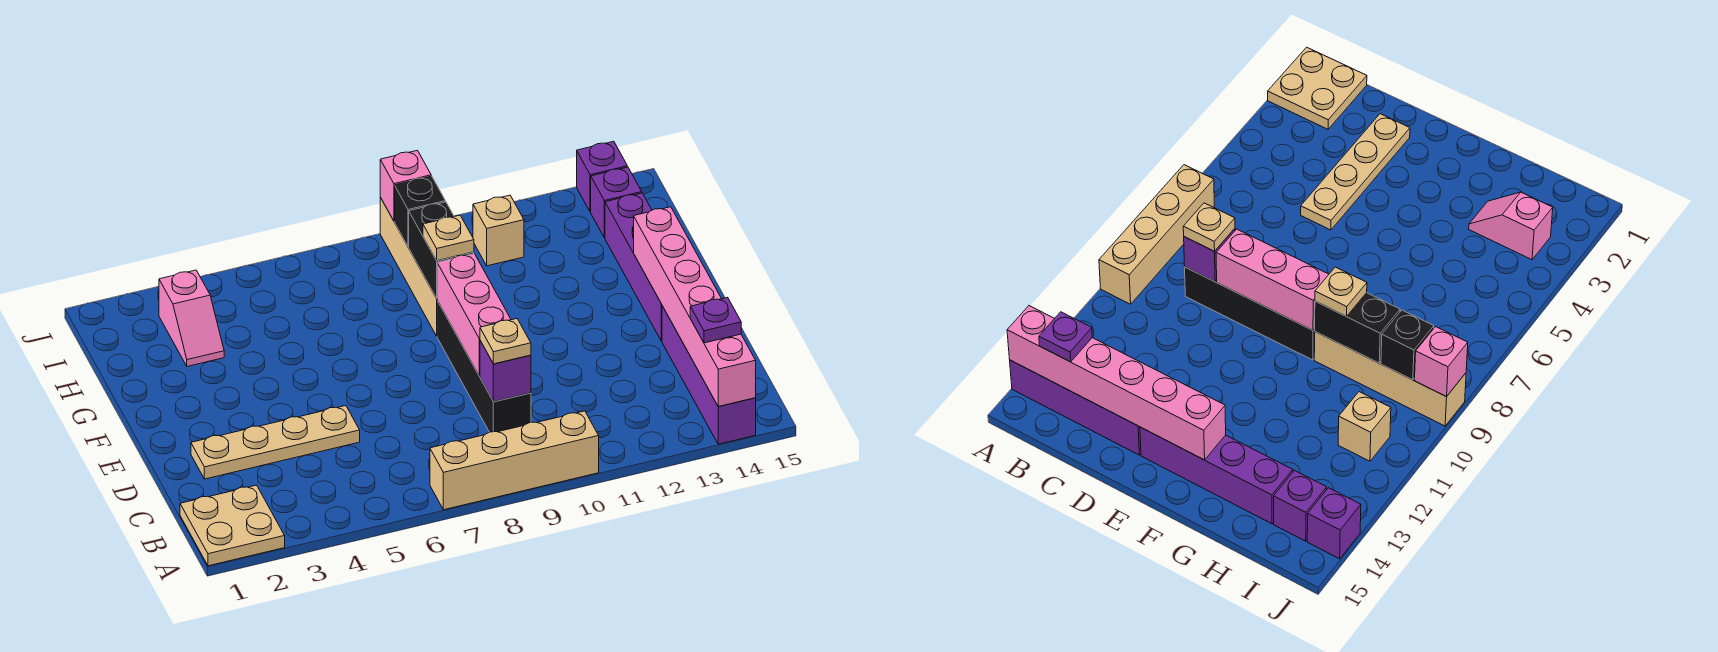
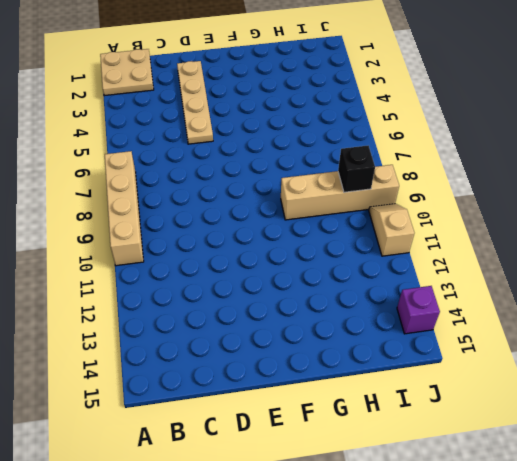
tan slope J10:J11 level 1 top 11 -> none
none -> purple brick A14:D14 level 1
none -> black brick C9:F9 level 1
none -> purple brick E14:H14 level 1

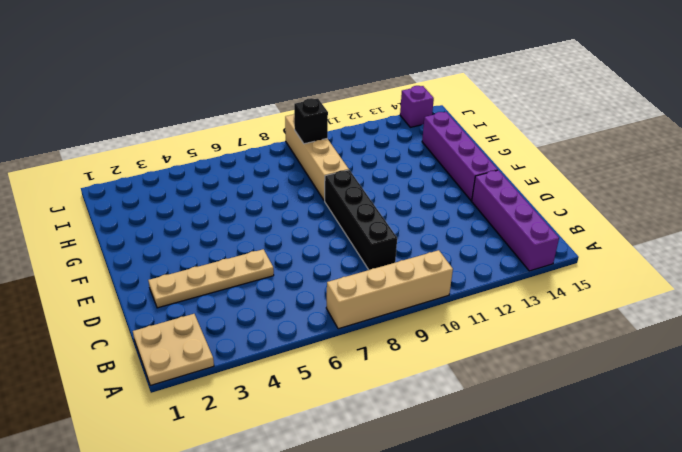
none -> pink slope H3:I3 level 1 top I
none -> tan brick I11 level 1
none -> purple brick I14 level 1

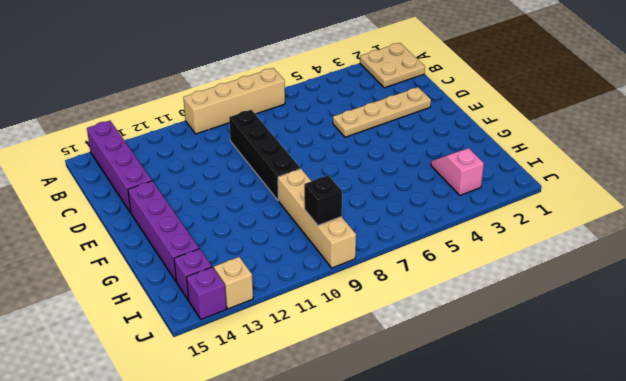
tan brick J13 level 1 -> tan brick I11 level 1
none -> pink brick A14:F14 level 2
none -> purple brick C9 level 2
none -> pink brick D9:F9 level 2

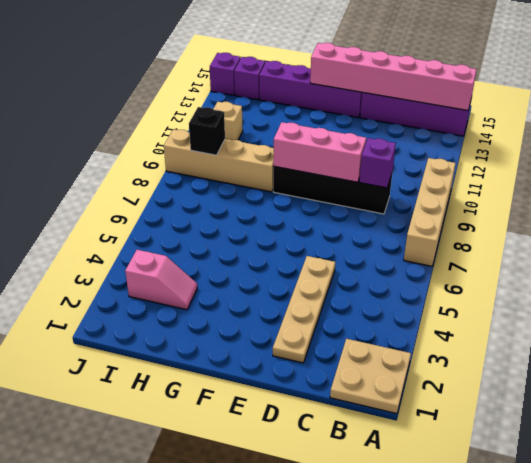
none -> black brick G9:H9 level 2
none -> pink brick J9 level 2
none -> purple plate B14 level 3

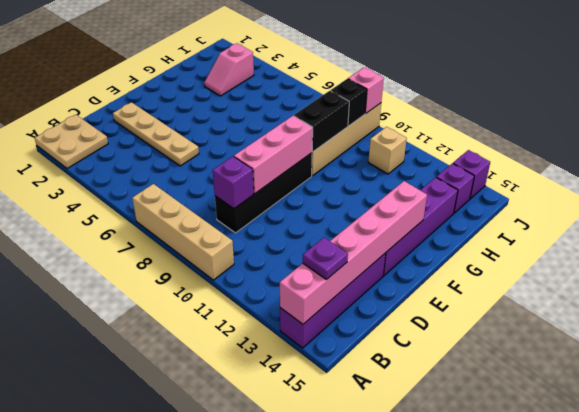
none -> tan plate C9 level 3
none -> tan plate G9 level 3

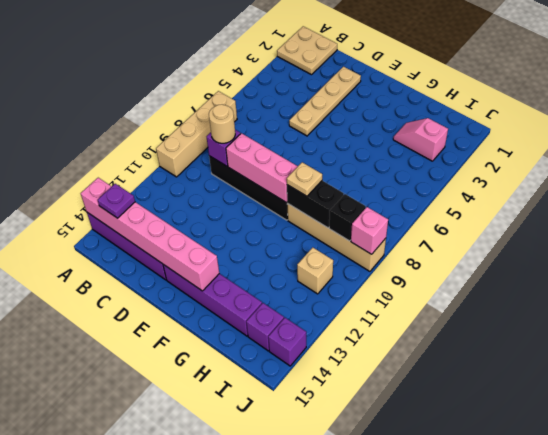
tan round brick C9 level 3 -> tan plate C9 level 3

